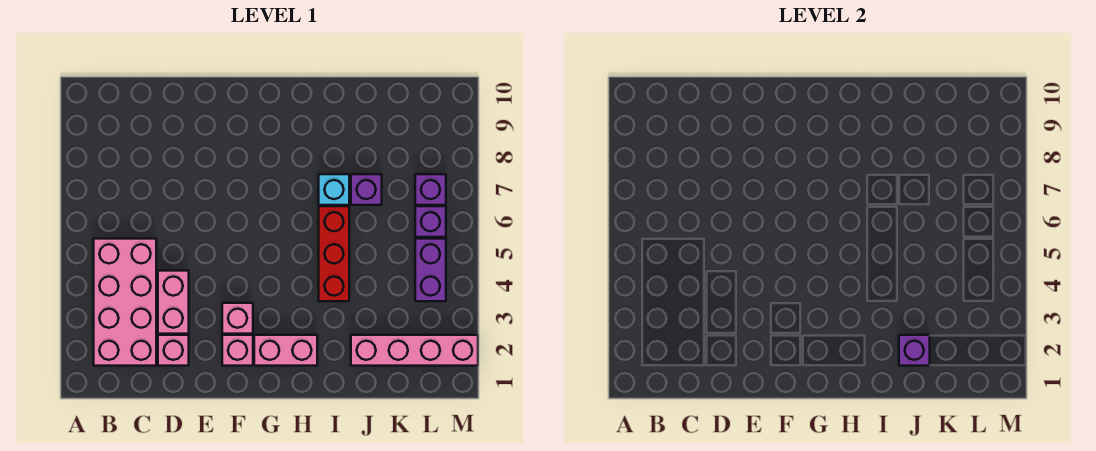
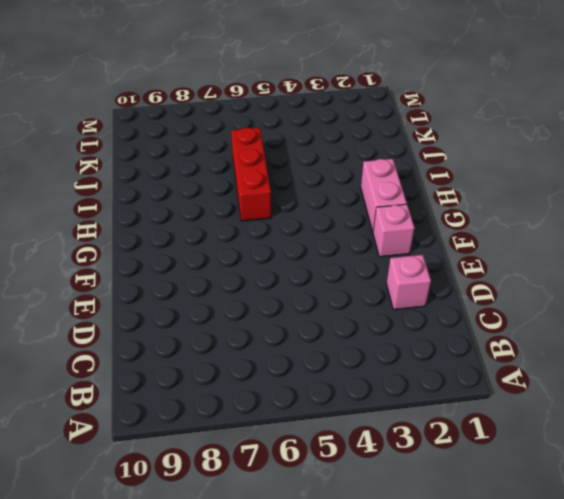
red brick H6:J6 level 1 -> red brick I4:I6 level 1
none -> pink brick B2:C5 level 1
none -> pink brick D3:D4 level 1
none -> pink brick F3 level 1

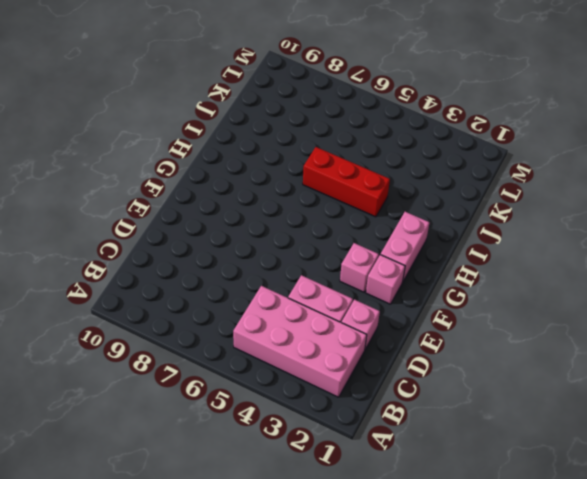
none -> cyan brick I7 level 1
none -> pink brick J2:M2 level 1
none -> purple brick J7 level 1

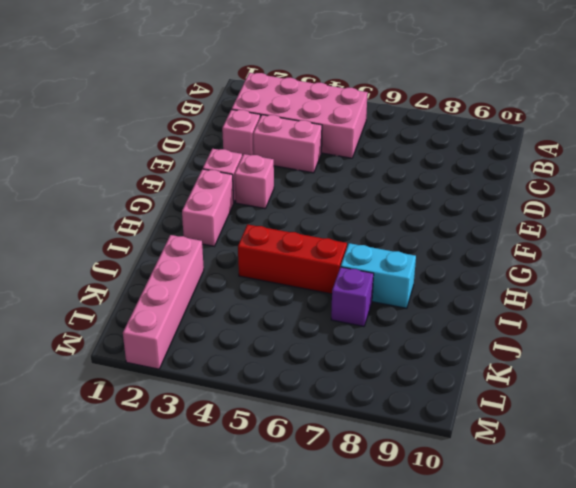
cyan brick I7:I8 level 1 -> cyan brick I7 level 1
none -> purple brick L4:L5 level 1
none -> purple brick L6 level 1
none -> purple brick L7 level 1

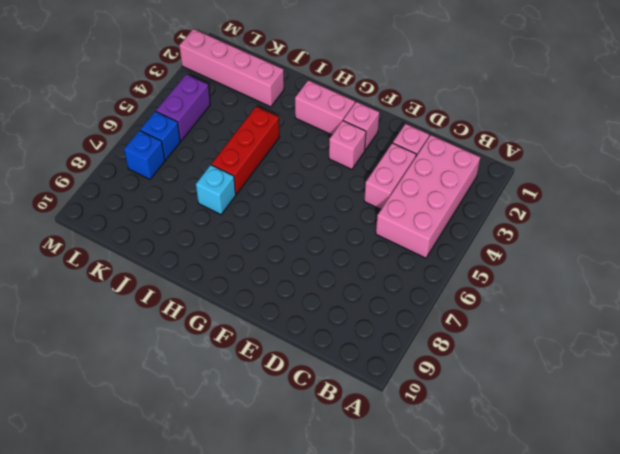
blue brick L6 level 1 -> purple brick L6 level 1
blue brick L7 level 1 -> purple brick L7 level 1
none -> purple brick J7 level 1
none -> purple brick J2 level 2

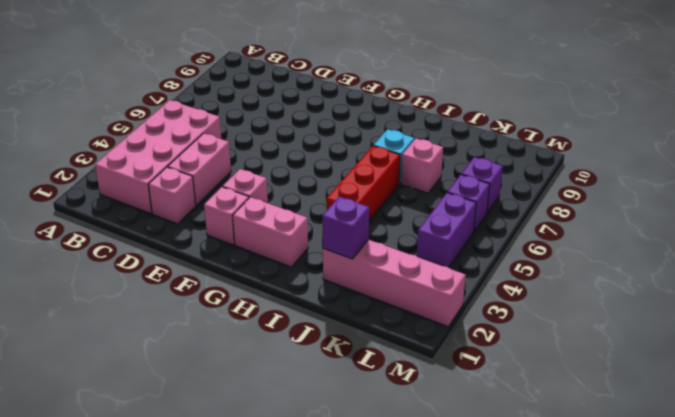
pink brick J7 level 1 -> purple brick J7 level 1

